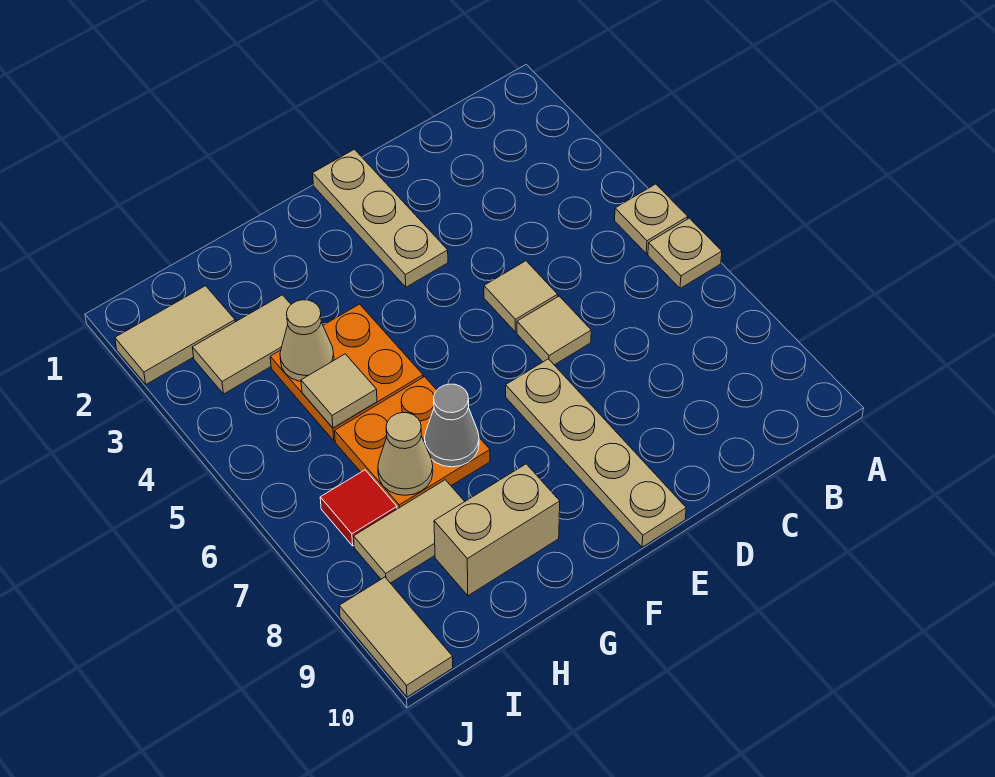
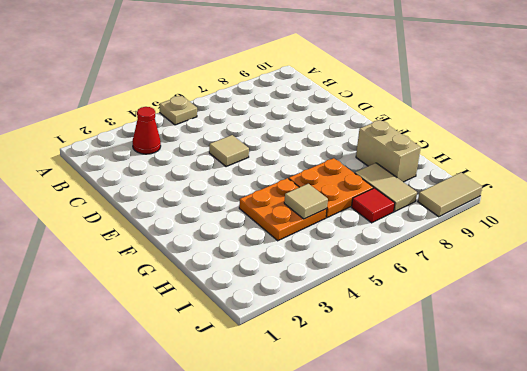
red cone B3 level 1 -> none
none -> tan plate A6 level 1
none -> tan tile D6 level 1
none -> tan plate E1:E3 level 1

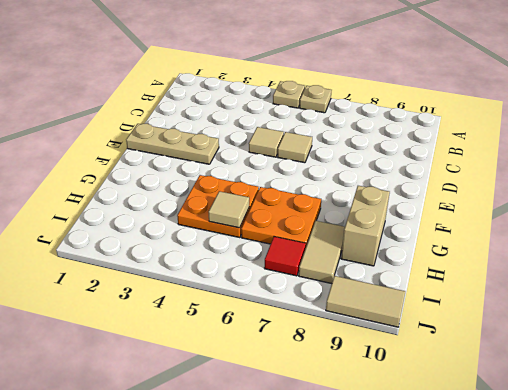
none -> tan plate E7:E10 level 1
none -> tan tile H3:I3 level 1
none -> tan tile I2:J2 level 1

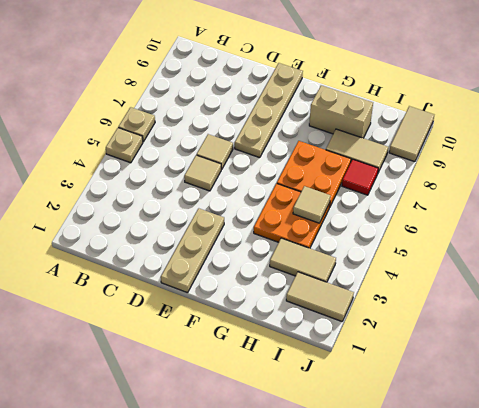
none -> grey cone G7 level 2
none -> tan cone H4 level 2
none -> tan cone H7 level 2

